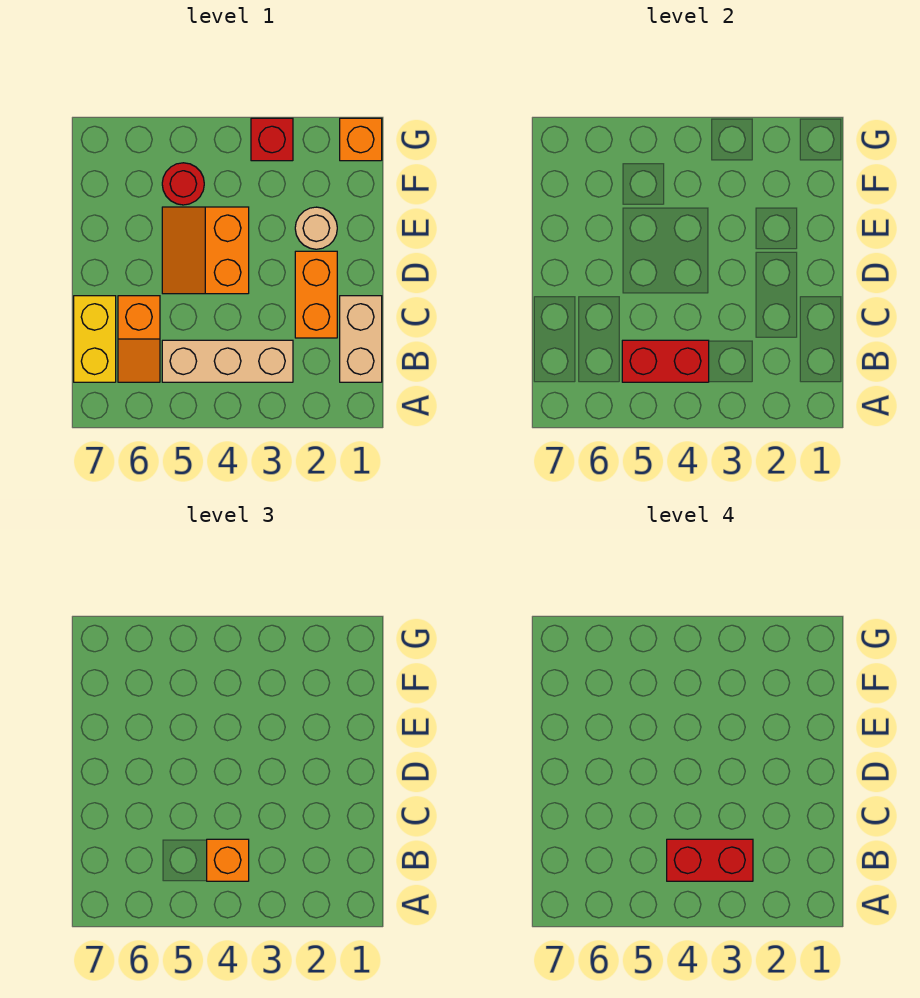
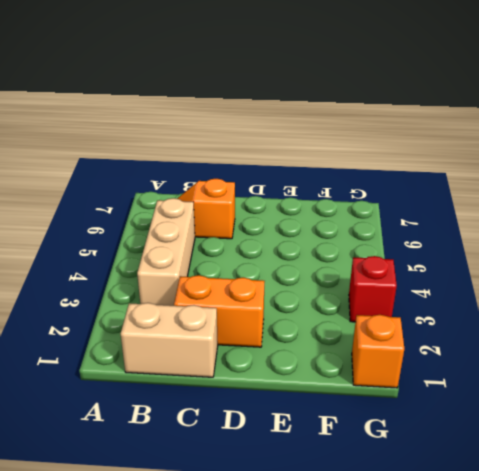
none -> yellow brick B7:C7 level 1
none -> orange slope D4:E5 level 1 top 4
none -> tan round brick E2 level 1

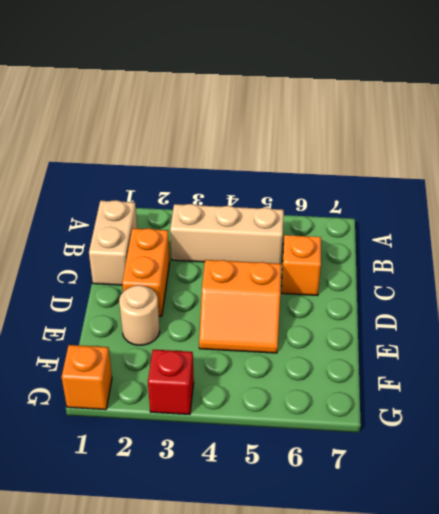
orange slope D4:E5 level 1 top D -> orange slope D4:E5 level 1 top 4
none -> yellow brick B7:C7 level 1
none -> red round brick F5 level 1
none -> red brick B4:B5 level 2

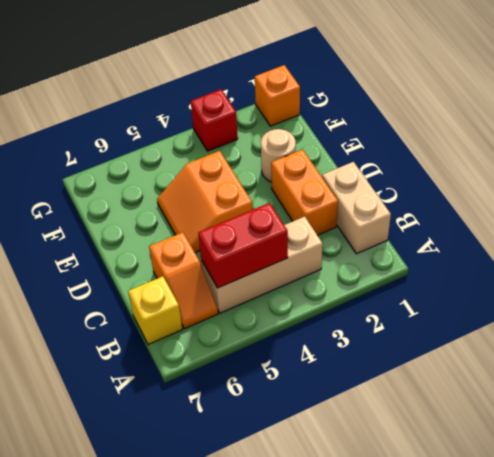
yellow brick B7 level 1 -> yellow brick B7:C7 level 1
none -> red round brick F5 level 1
none -> orange brick B4 level 3
none -> red brick B3:B4 level 4

